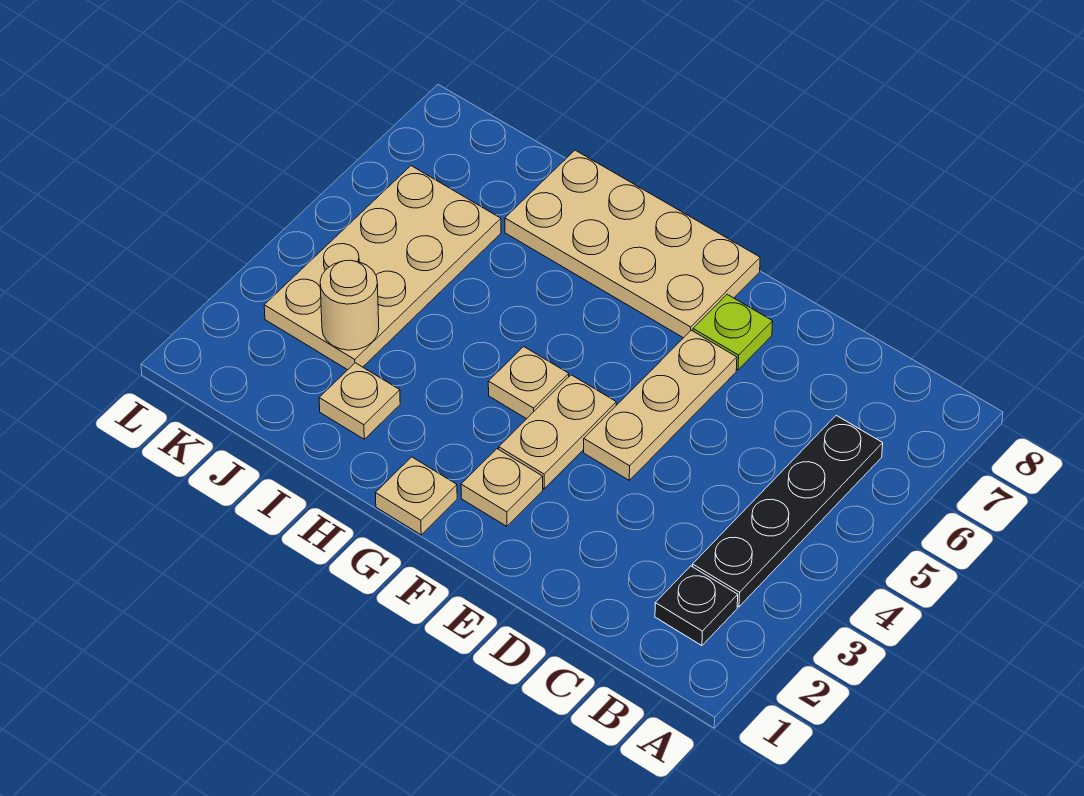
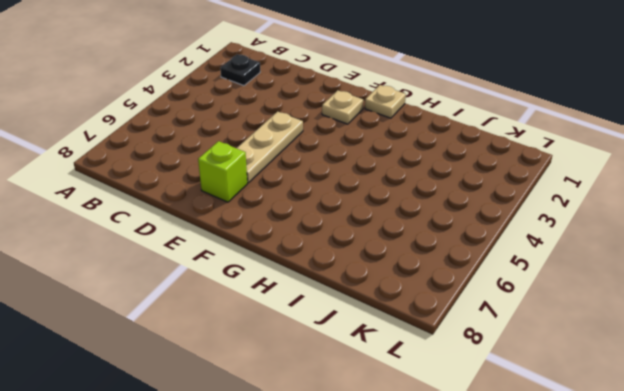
lime brick E7 level 1 -> lime plate E7 level 1
none -> black plate B3:B6 level 1
none -> tan plate F3:F4 level 1
none -> tan plate F7:I8 level 1

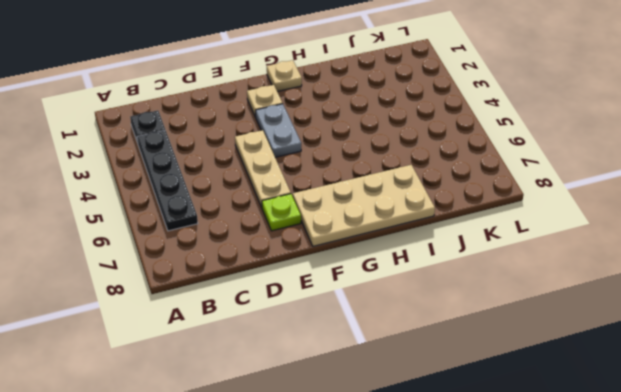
grey plate F3:F4 level 1 -> tan plate F3:F4 level 1
none -> tan plate G4 level 1
none -> tan plate I2 level 1
none -> tan plate J3:K6 level 1

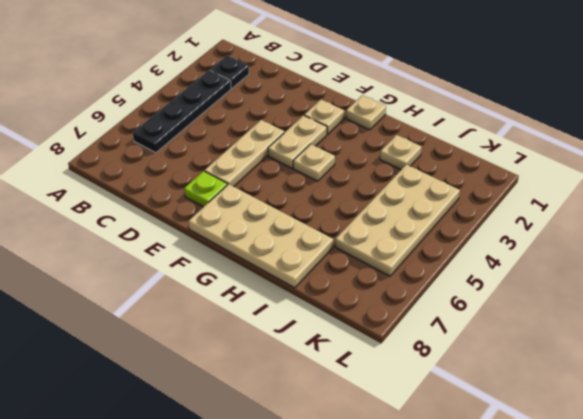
none -> tan round brick J3 level 2

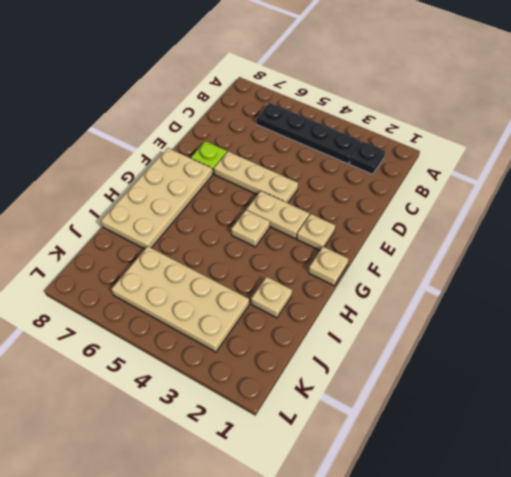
none -> tan round brick J3 level 2

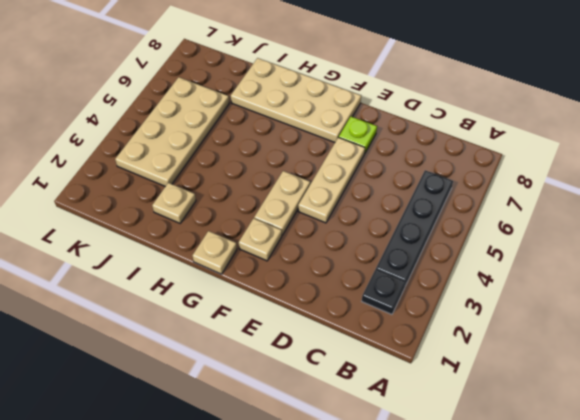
none -> tan plate G4 level 1
none -> tan round brick J3 level 2

